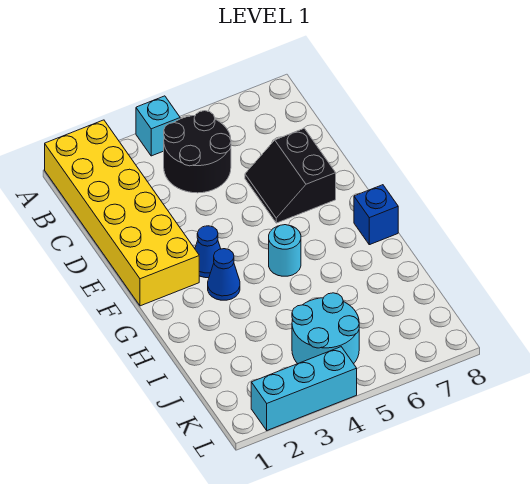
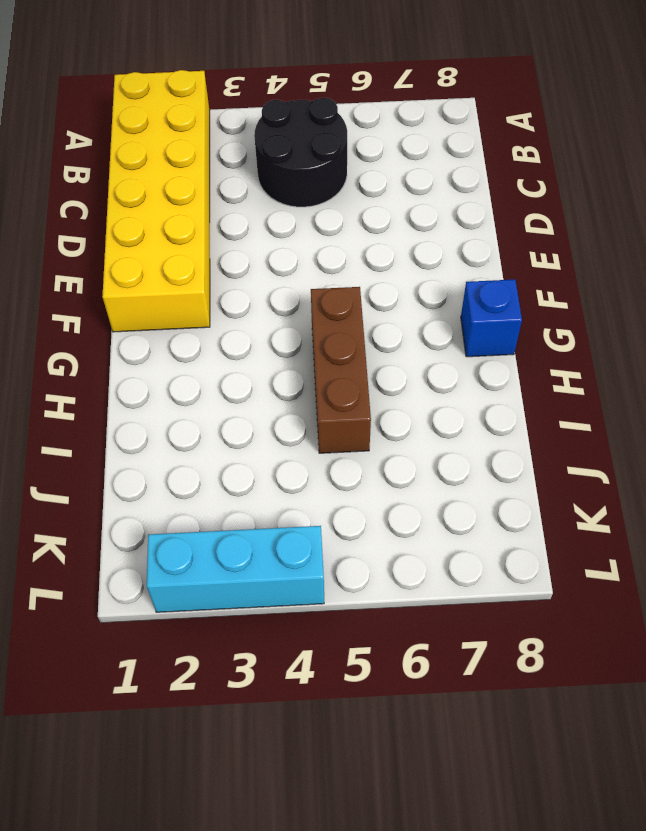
brown brick G5:I5 level 1 -> cyan round brick G5 level 1
none -> cyan brick A4 level 1
none -> black slope D6:E7 level 1 top 7

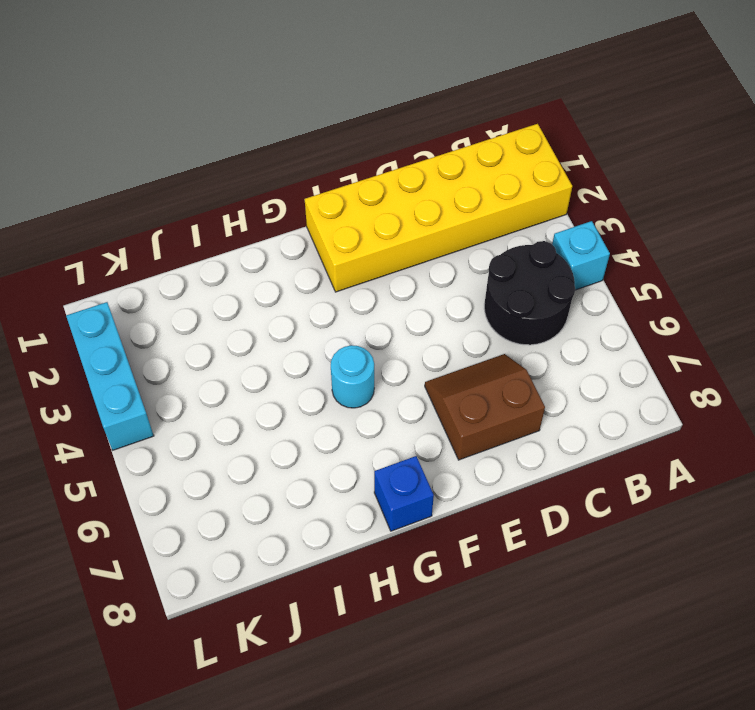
brown slope D6:E7 level 1 top 7 -> black slope D6:E7 level 1 top 7
none -> blue cone F3 level 1
none -> blue cone G3 level 1

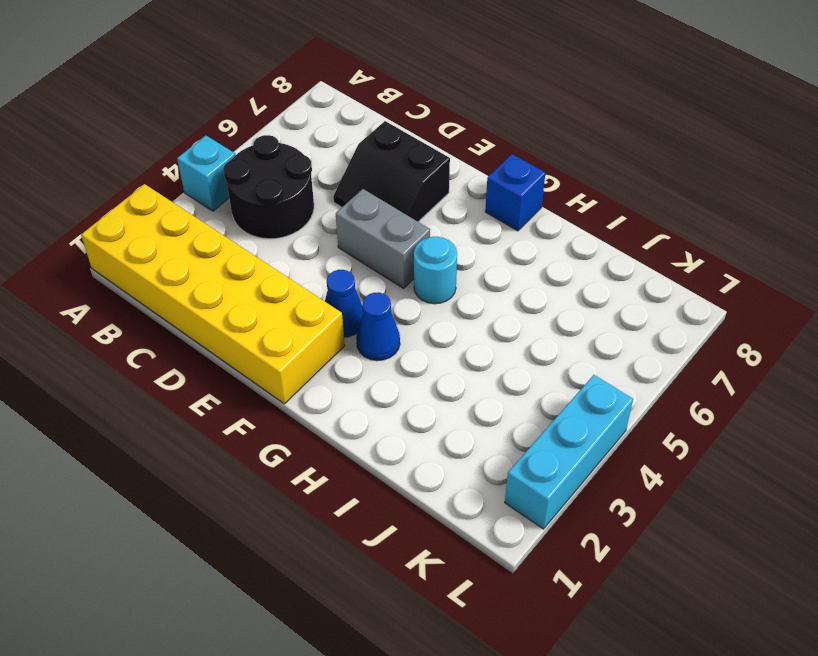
grey brick E5:F5 level 1 -> none
none -> cyan round brick J4:K5 level 1

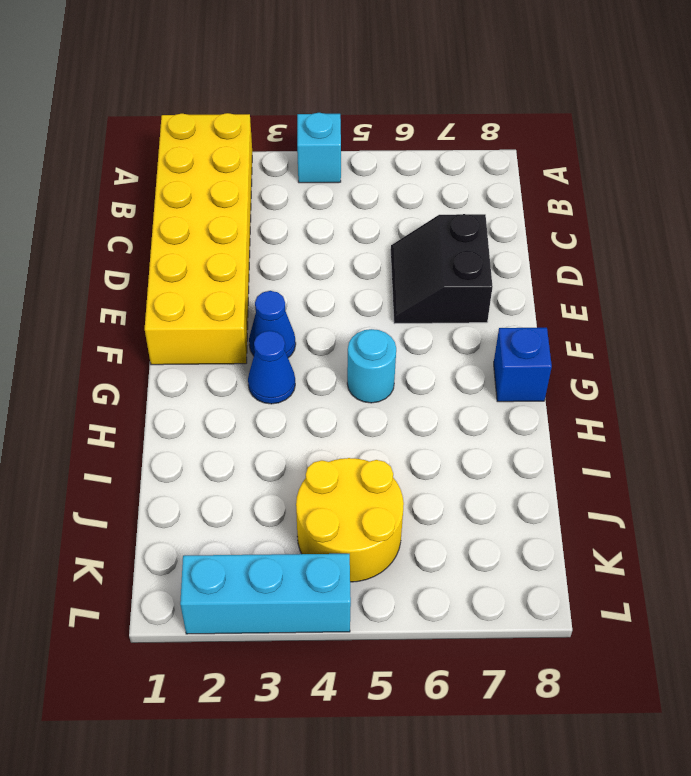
yellow round brick J4:K5 level 1 -> cyan round brick J4:K5 level 1
none -> black round brick B4:C5 level 1

